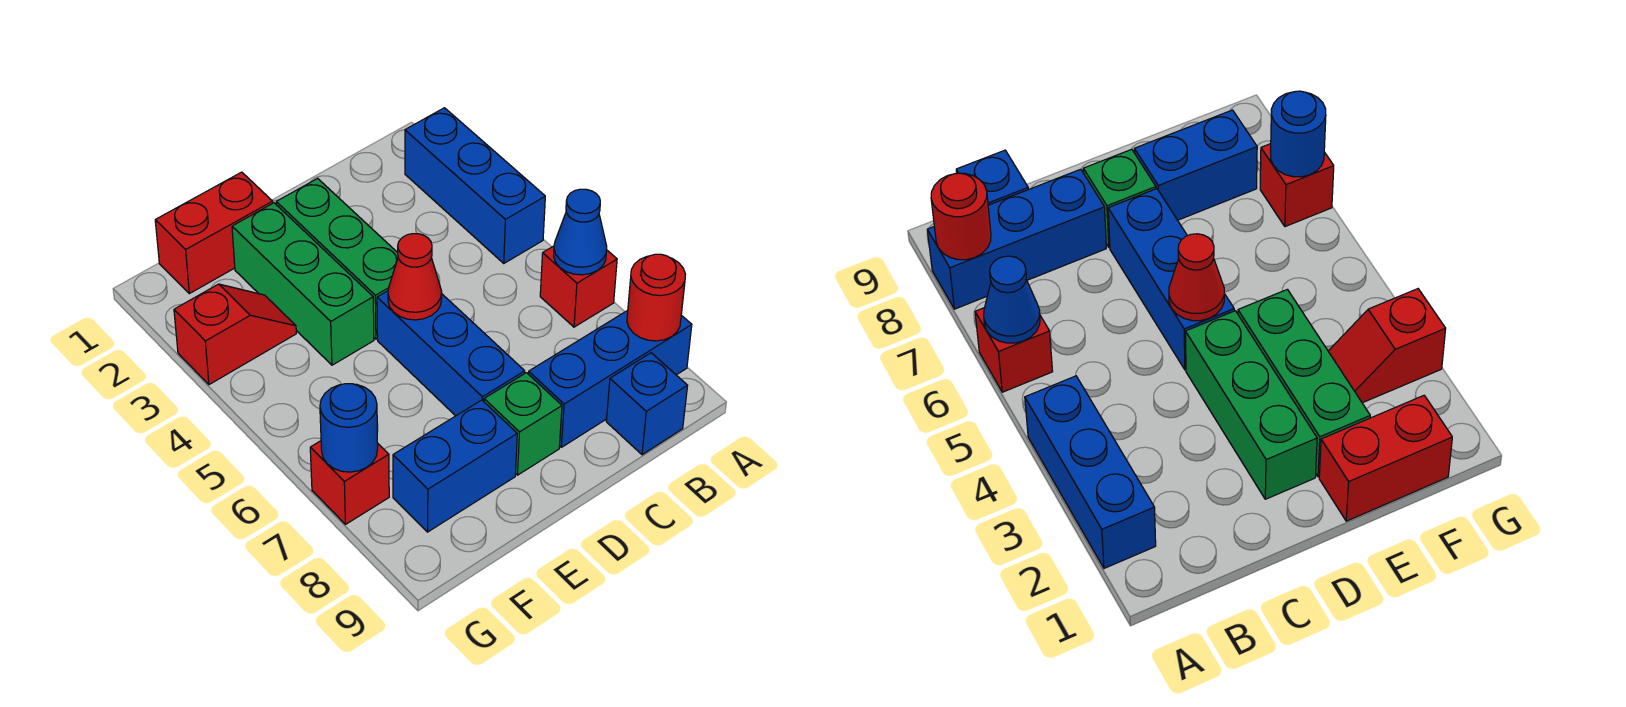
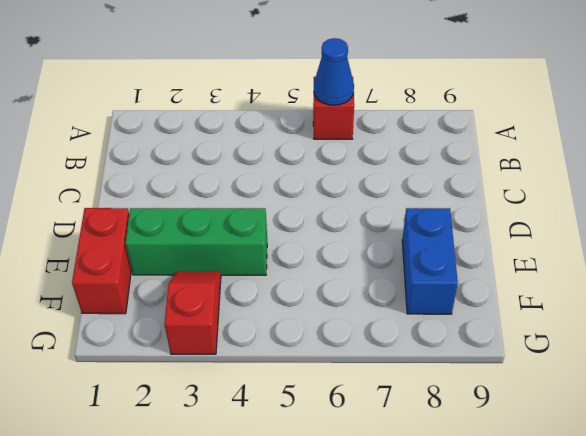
none -> blue brick A2:A4 level 1
none -> blue brick A8:C8 level 1
none -> blue brick B9 level 1

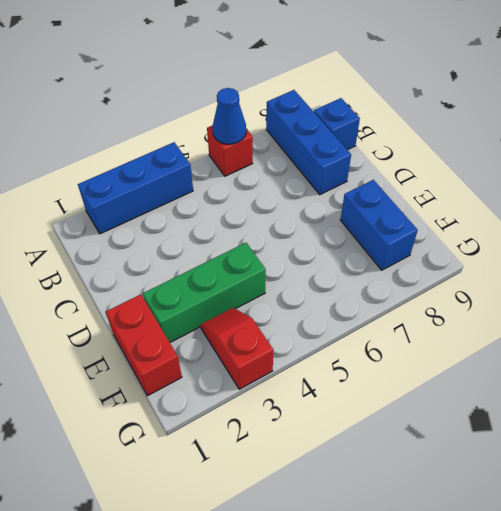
none -> green brick D2:D4 level 1
none -> blue brick D5:D7 level 1
none -> green brick D8 level 1

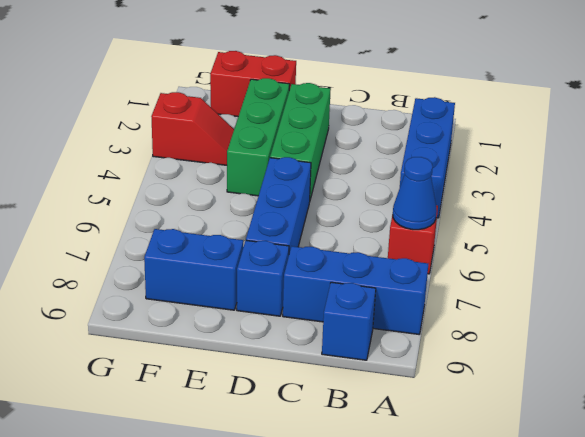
blue brick D8 level 1 -> green brick D8 level 1
none -> red brick G7 level 1
none -> red round brick A8 level 2
none -> red cone D5 level 2

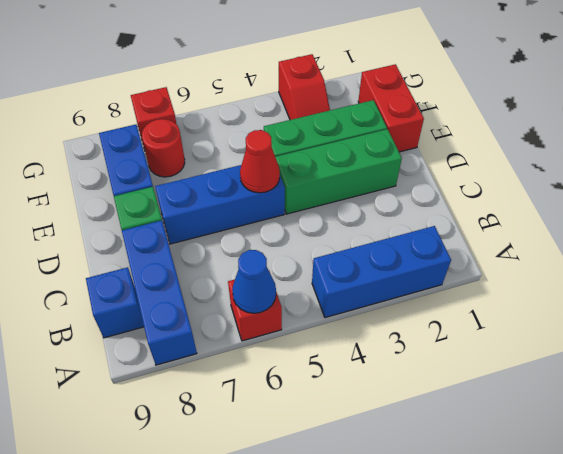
red round brick F7 level 1 -> red round brick A8 level 2
none -> blue round brick G7 level 2

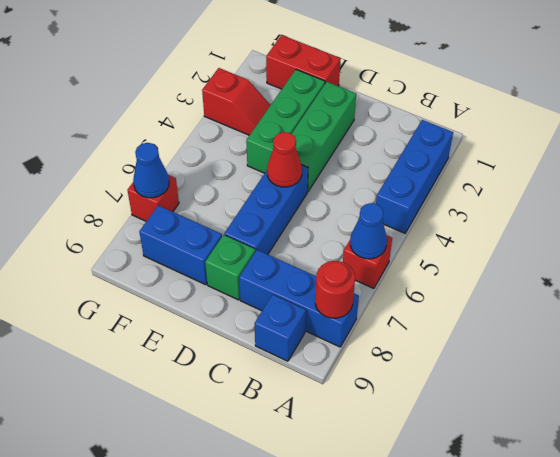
blue cone G7 level 2 -> blue round brick G7 level 2

